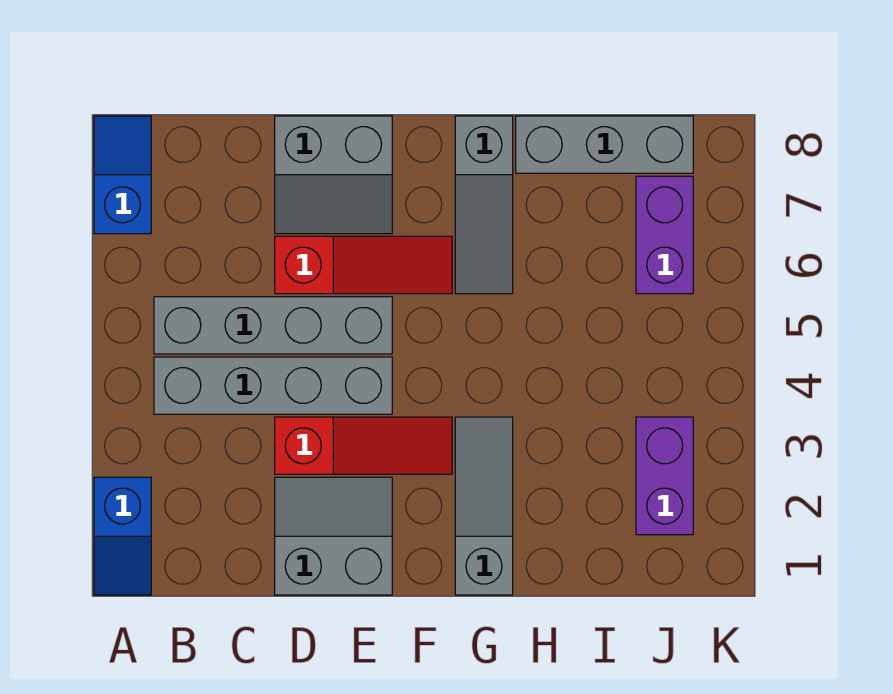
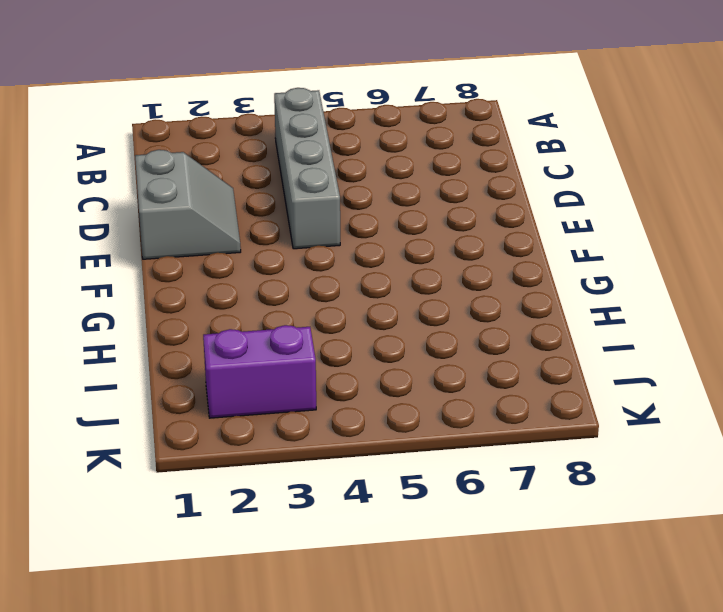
none -> blue slope A1:A2 level 1 top 2
none -> blue slope A7:A8 level 1 top 7
none -> grey brick B5:E5 level 1

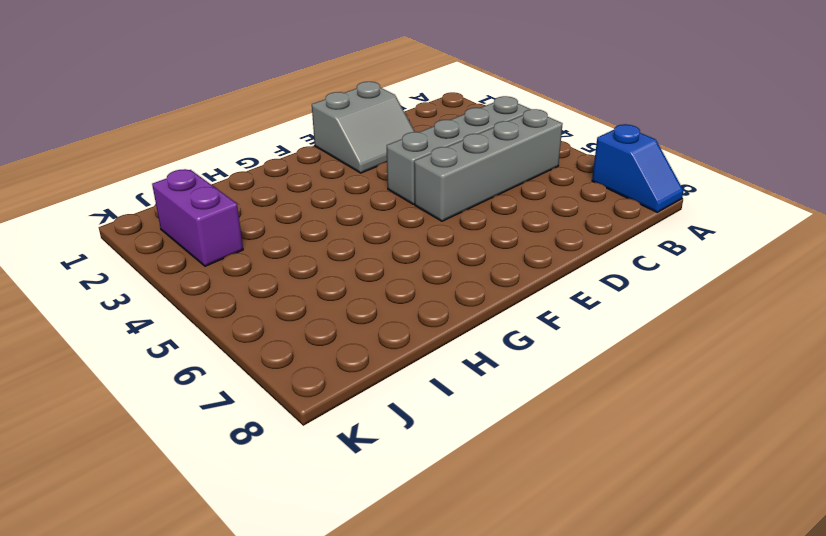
none -> blue slope A1:A2 level 1 top 2
none -> red slope D3:F3 level 1 top D
none -> red slope D6:F6 level 1 top D

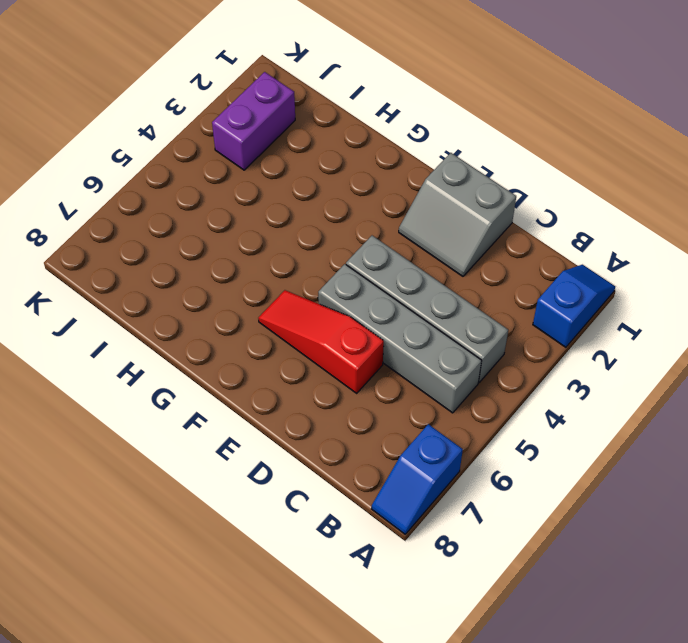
none -> red slope D3:F3 level 1 top D
none -> grey slope D7:E8 level 1 top 8
none -> grey slope G1:G3 level 1 top 1

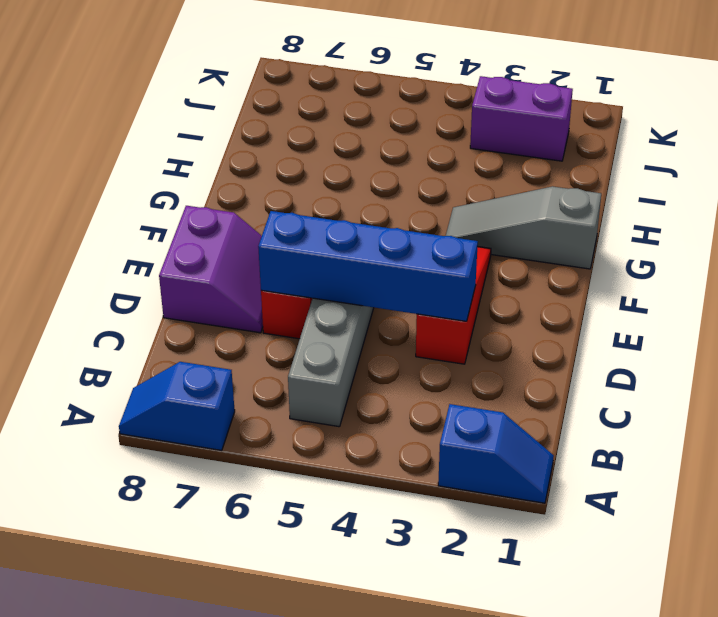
blue brick D3:D6 level 2 -> none
purple slope D7:E8 level 1 top 8 -> grey slope D7:E8 level 1 top 8
none -> grey brick B4:E4 level 1
none -> grey slope D1:E2 level 1 top 1
none -> grey slope G6:G8 level 1 top 8

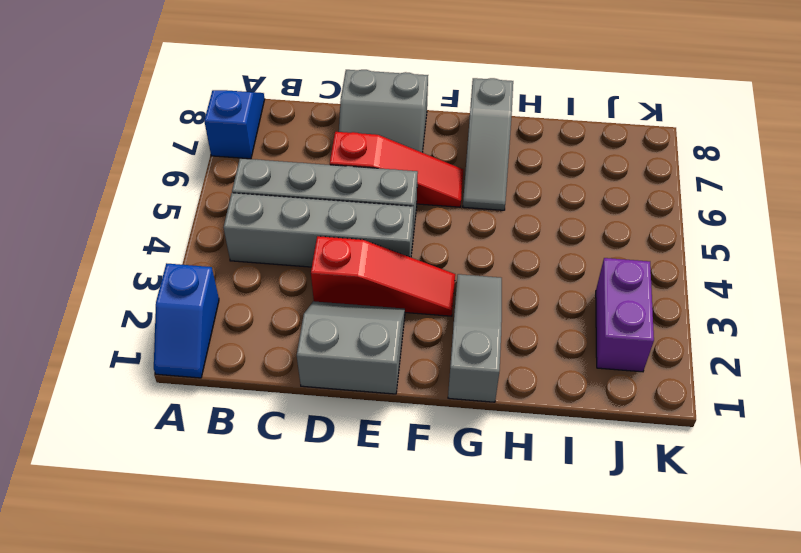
none -> grey brick H8:J8 level 1
none -> purple brick J6:J7 level 1

